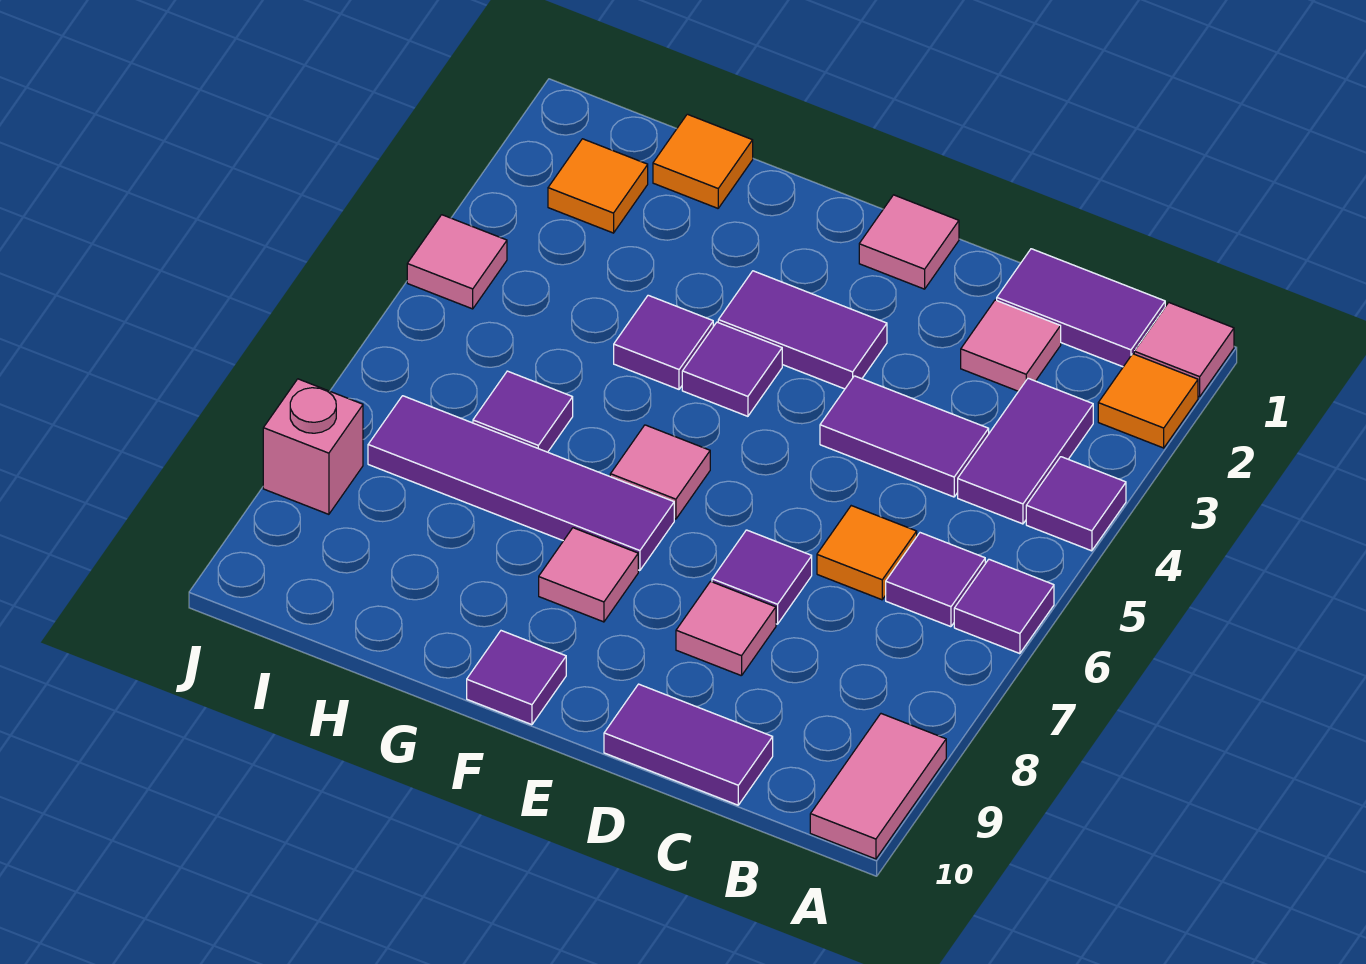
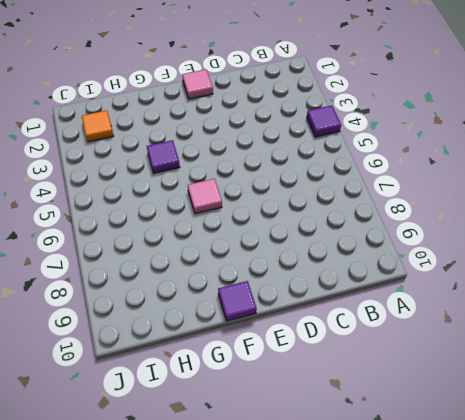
none -> pink tile A1 level 1
none -> orange tile A2 level 1
none -> purple tile A6 level 1

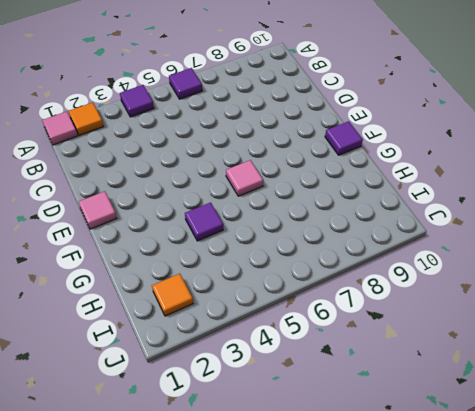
none -> pink tile A9:A10 level 1
none -> purple tile B1:C1 level 1
none -> purple tile B3:B4 level 1

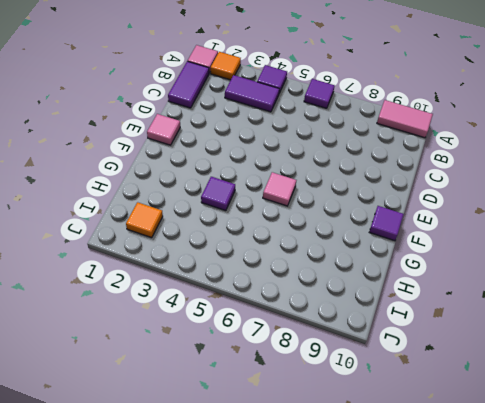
none -> purple tile B6 level 1
none -> pink tile C2 level 1
none -> purple tile C4:D4 level 1

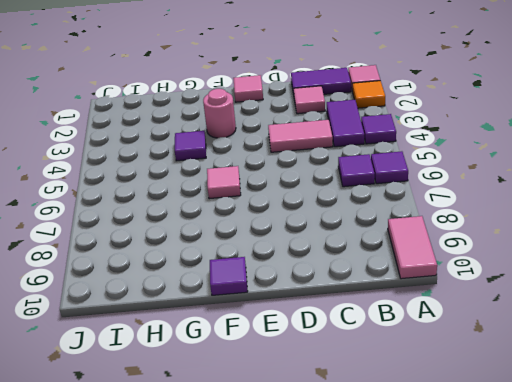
pink tile C4:D4 level 1 -> purple tile C4:D4 level 1
pink round brick F3 level 1 -> purple tile E3:F3 level 1
none -> orange tile C6 level 1
none -> purple tile C10:D10 level 1
none -> purple tile D7 level 1

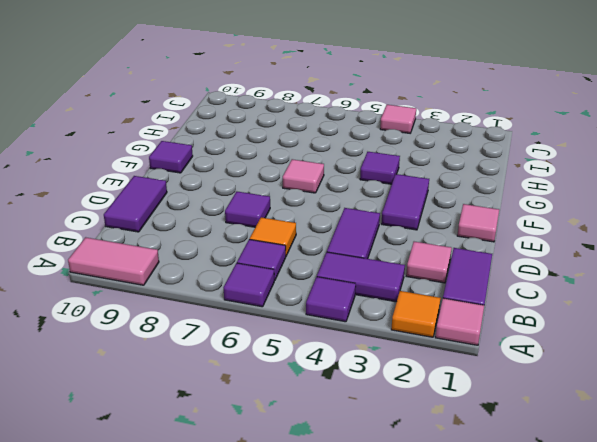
none -> pink tile D8 level 1
none -> purple tile F4 level 1
none -> purple tile F7:I7 level 1

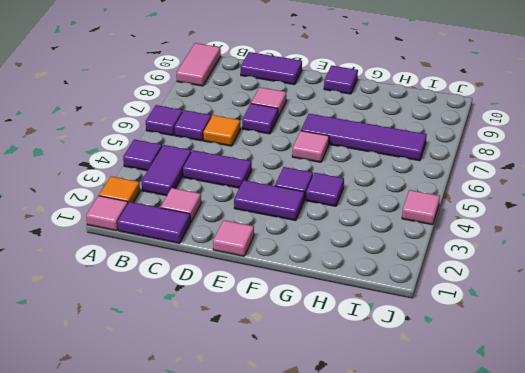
none -> pink tile F8 level 1
none -> orange tile H1 level 1
none -> purple tile H6 level 1

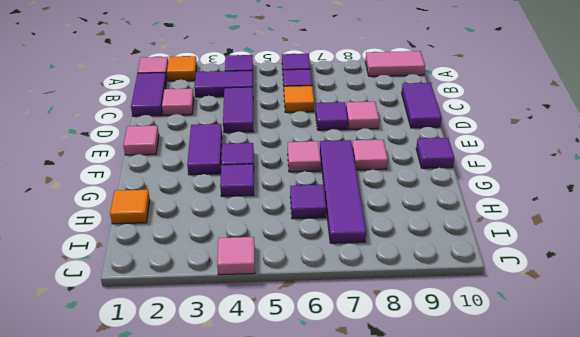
none -> orange tile I2 level 1
none -> pink brick J8 level 1

